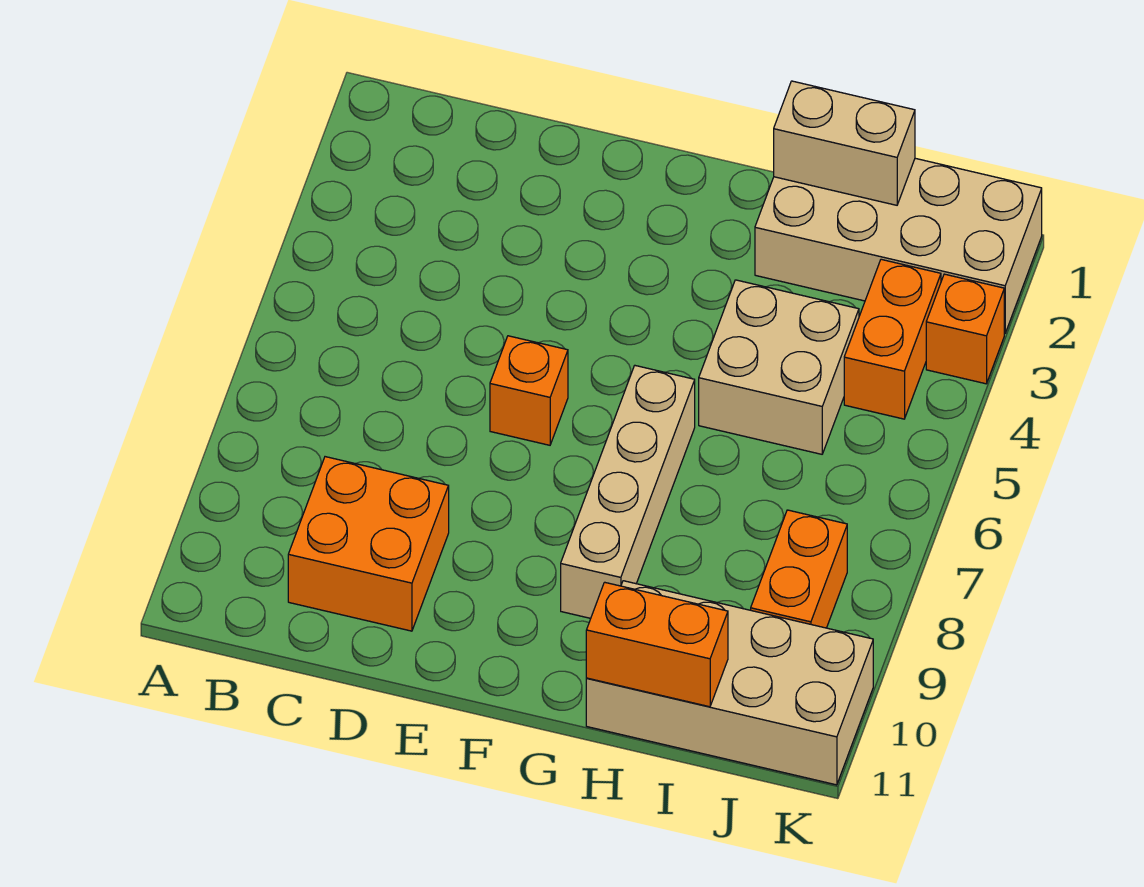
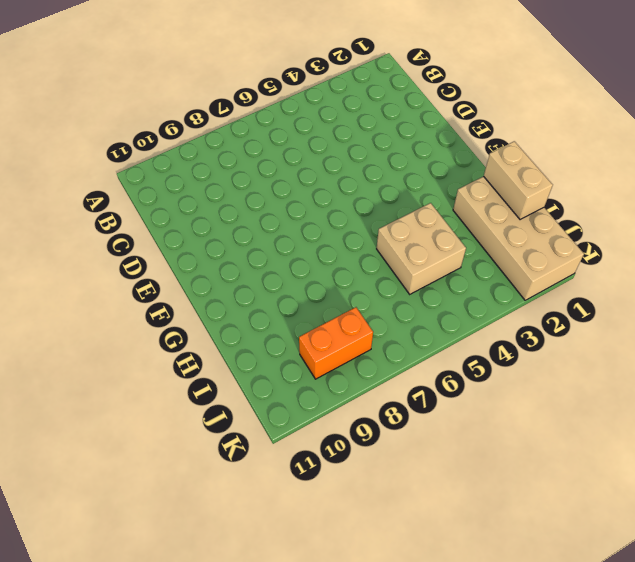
none -> orange brick C9:D10 level 1
none -> orange brick E6 level 1

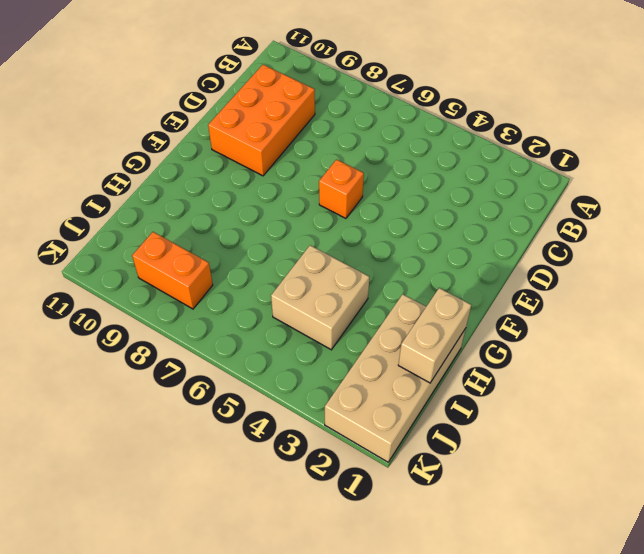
orange brick C9:E10 level 1 -> orange brick C9:D10 level 1
none -> tan brick G6:G9 level 1
none -> tan brick H10:K11 level 1

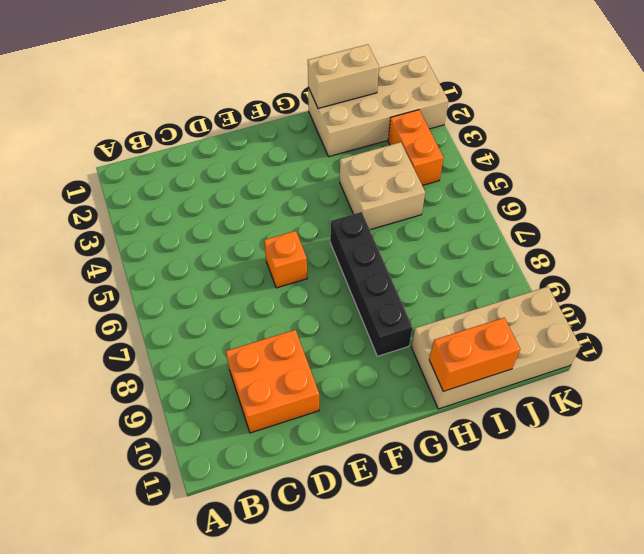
black brick G6:G9 level 1 -> tan brick G6:G9 level 1
none -> orange brick J8:J9 level 1
none -> orange brick K3 level 1

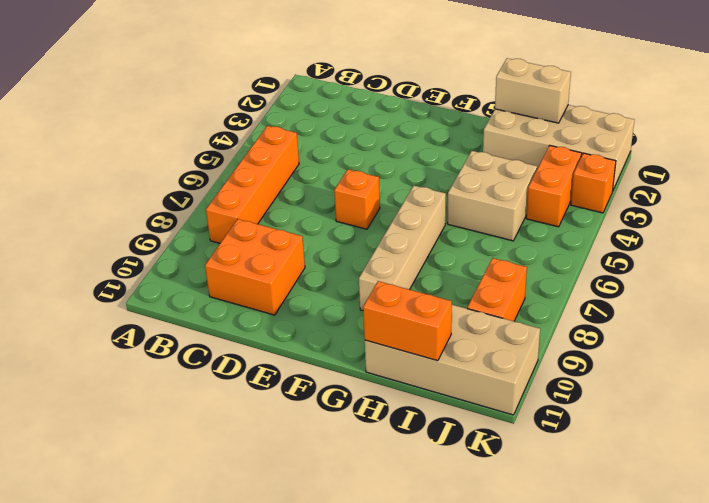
orange brick B5:B8 level 1 -> none

